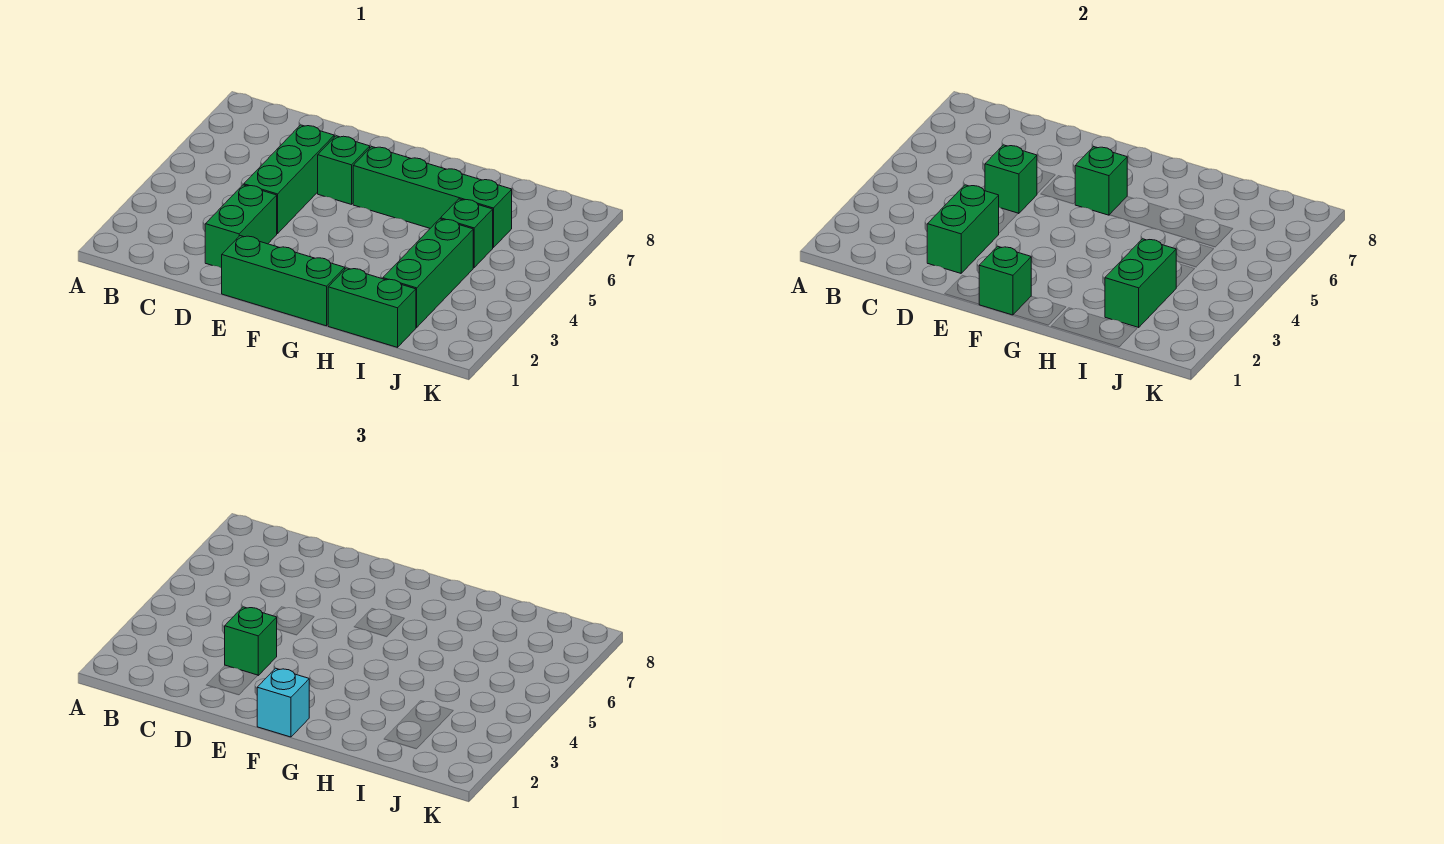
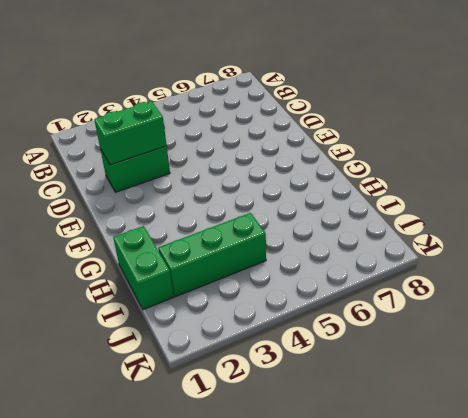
none -> green brick D4:D6 level 1
none -> green brick E1:G1 level 1
none -> green brick E6 level 1

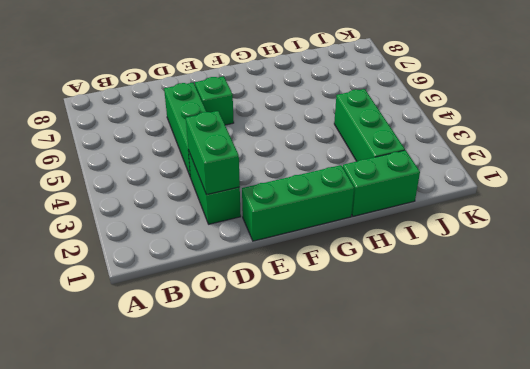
none -> green brick F6:I6 level 1
none -> green brick I5 level 1
none -> green brick D5 level 2

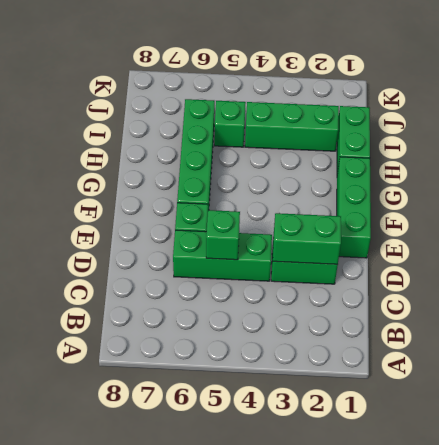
none -> green brick F1 level 2
none -> green brick F6 level 2
none -> green brick I2:I3 level 2

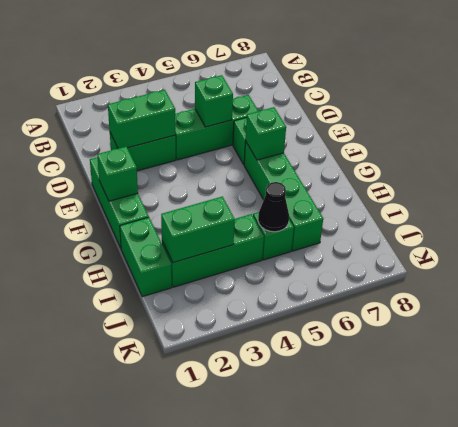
black cone I5 level 2 -> none
none -> green brick D3 level 3
none -> cyan brick F1 level 3

